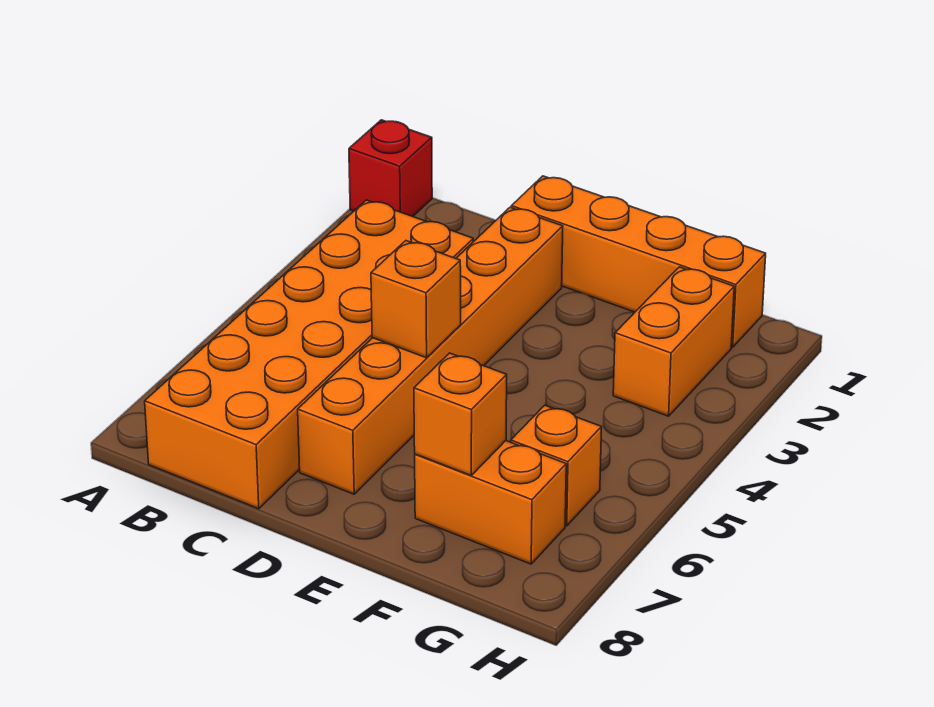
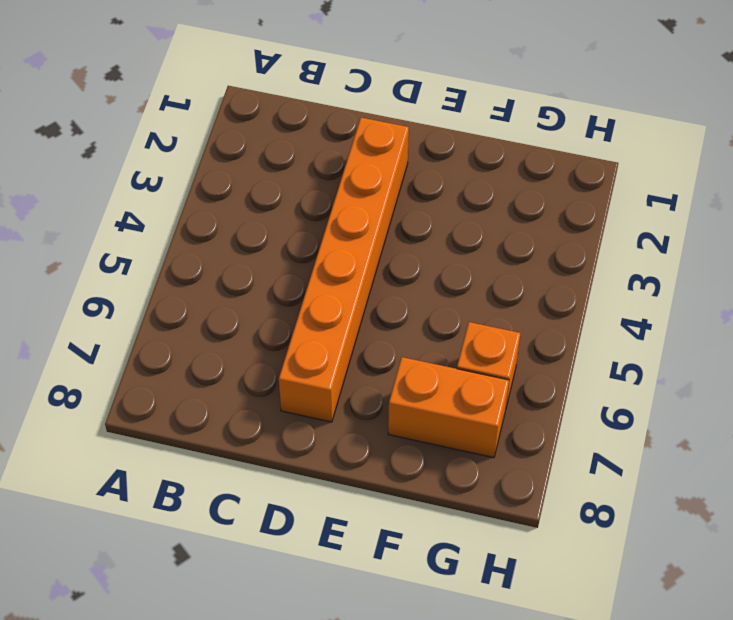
none -> red brick A1 level 1
none -> orange brick B3:C8 level 1

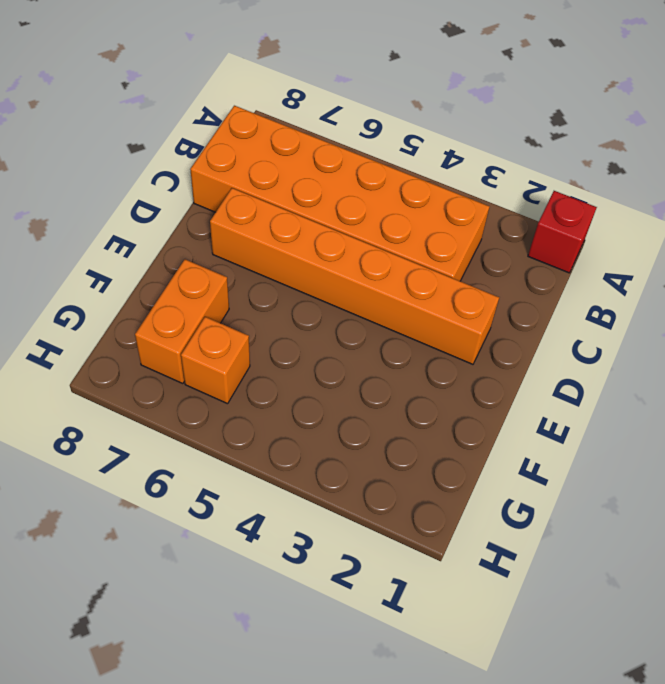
none -> orange brick D1:G1 level 1
none -> orange brick G2:G3 level 1

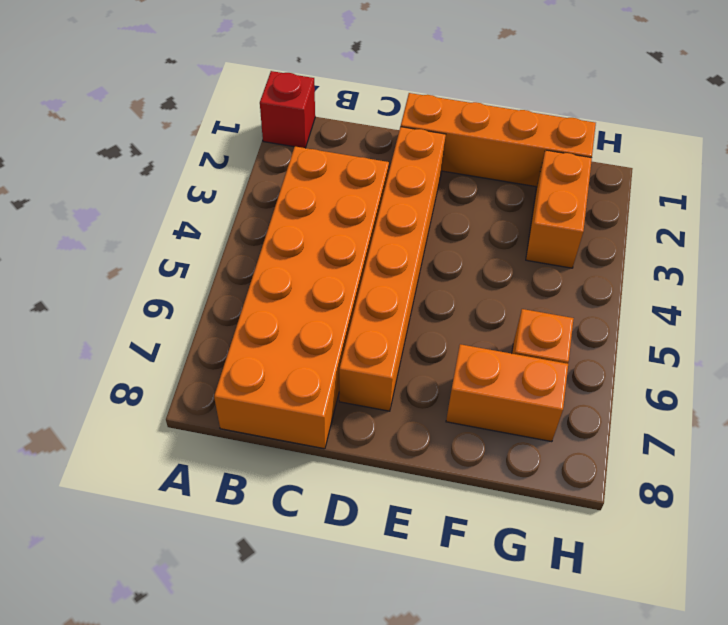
none -> orange brick D5 level 2
none -> orange brick F7 level 2

